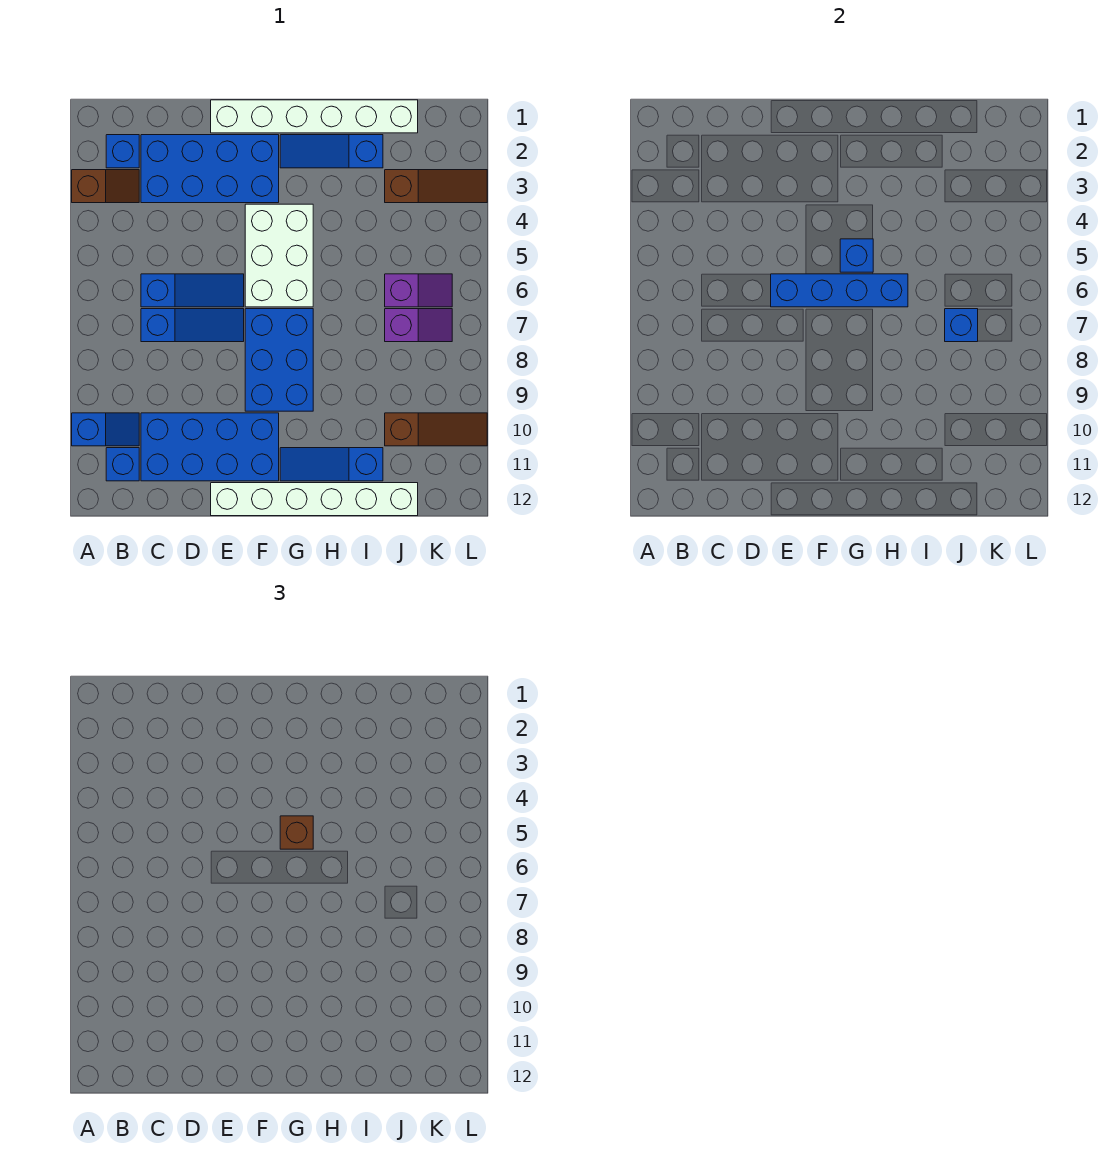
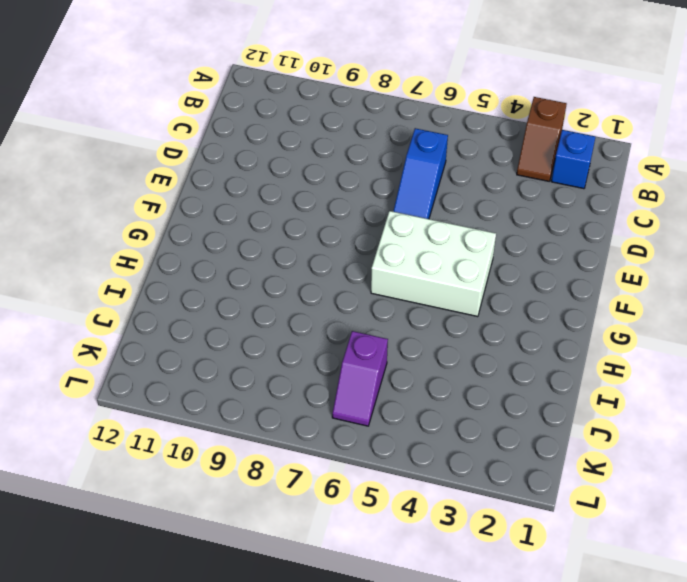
none -> blue slope A10:B10 level 1 top A
none -> blue brick B11 level 1
none -> blue brick C2:F3 level 1

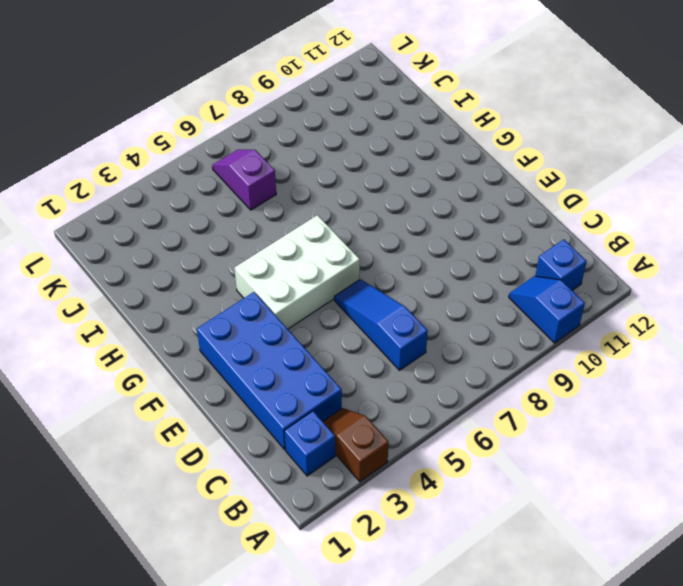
none -> blue slope C7:E7 level 1 top C
none -> blue brick C10:F11 level 1
none -> white brick E1:J1 level 1

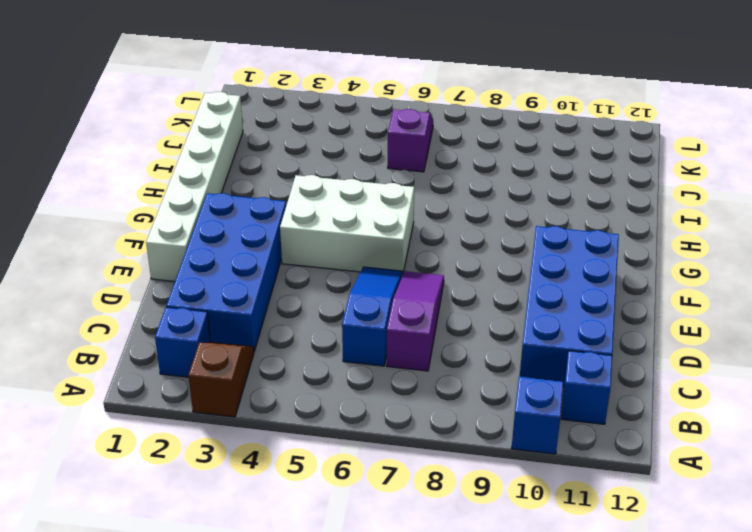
purple slope C7:E7 level 1 top C -> blue slope C7:E7 level 1 top C
none -> white brick E12:J12 level 1
none -> blue brick F7:G9 level 1
none -> blue slope G2:I2 level 1 top I

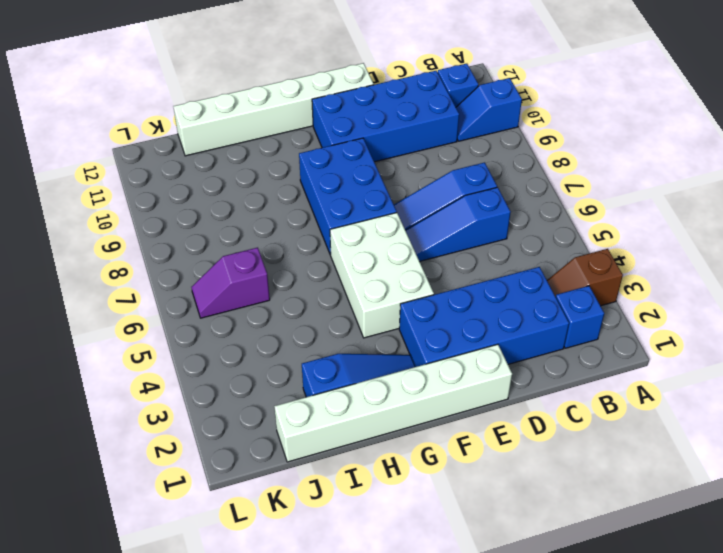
none -> blue slope G11:I11 level 1 top I
none -> brown slope J3:L3 level 1 top J
none -> purple slope J7:K7 level 1 top J

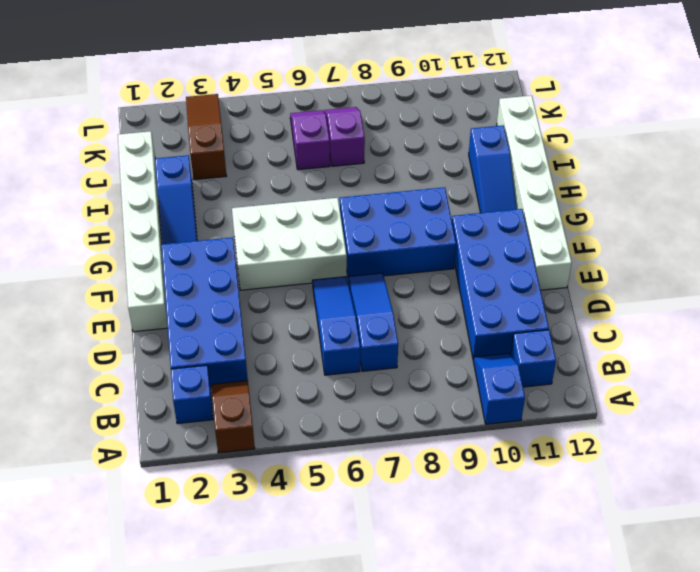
none -> brown slope J10:L10 level 1 top J
none -> blue brick E6:H6 level 2
none -> blue brick G5 level 2

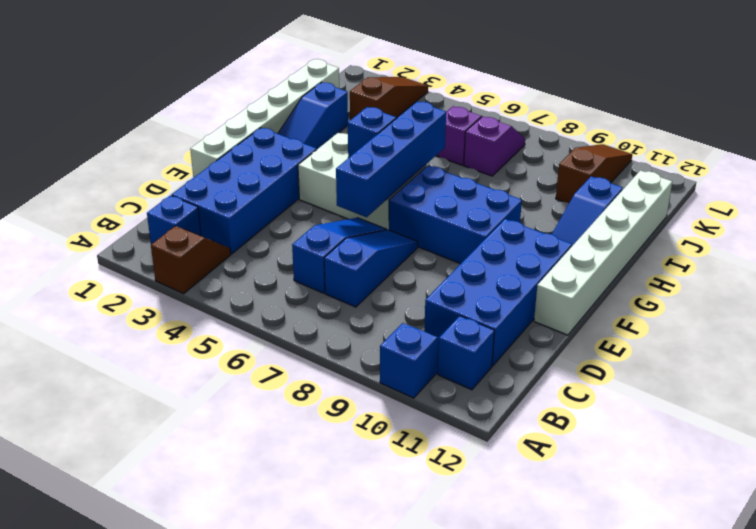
none -> blue brick J7 level 2
none -> brown brick G5 level 3

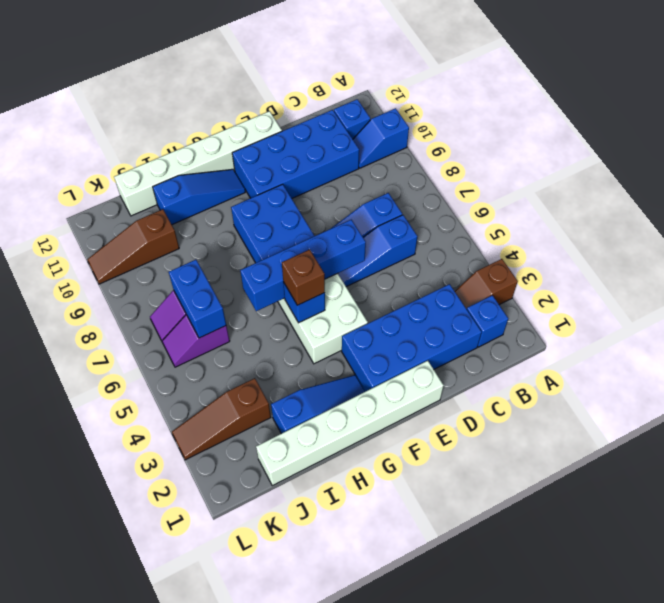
blue brick J6:J7 level 2 -> blue brick J7 level 2

